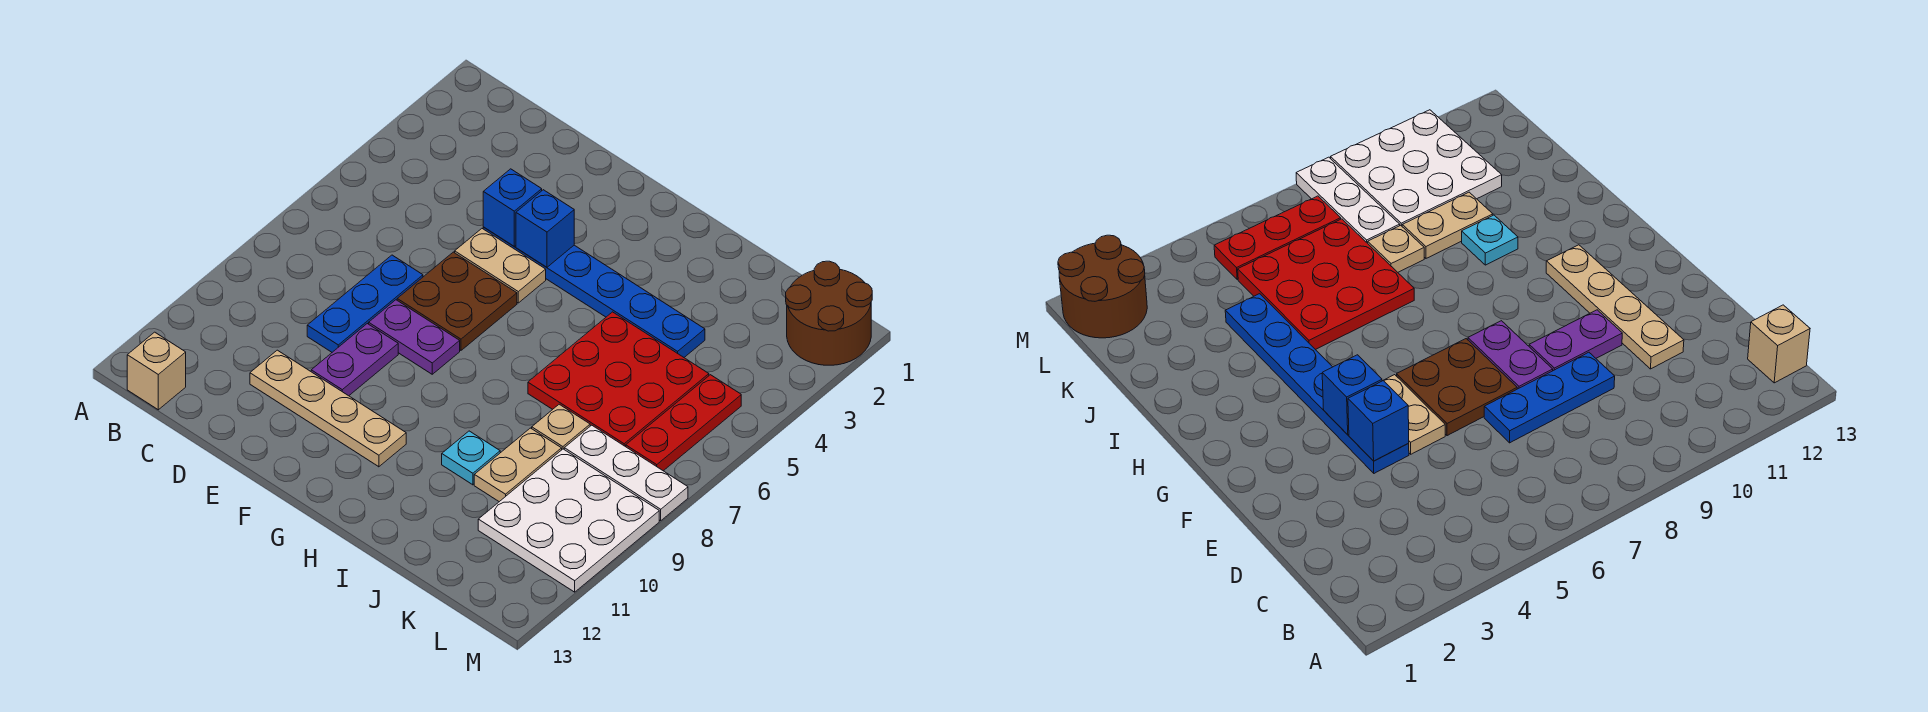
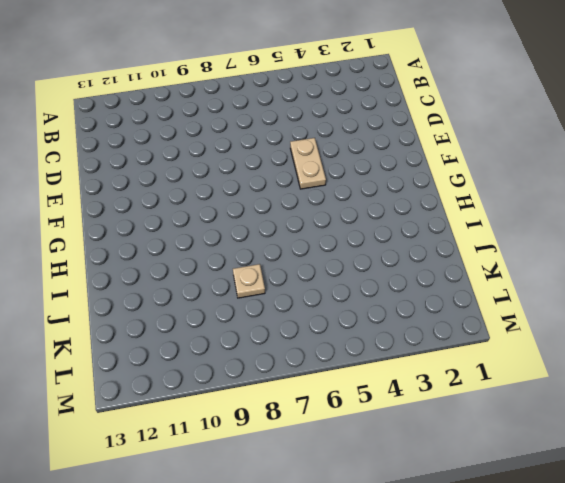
none -> tan brick B13 level 1
none -> blue plate D7:D9 level 1
none -> tan plate D11:G11 level 1

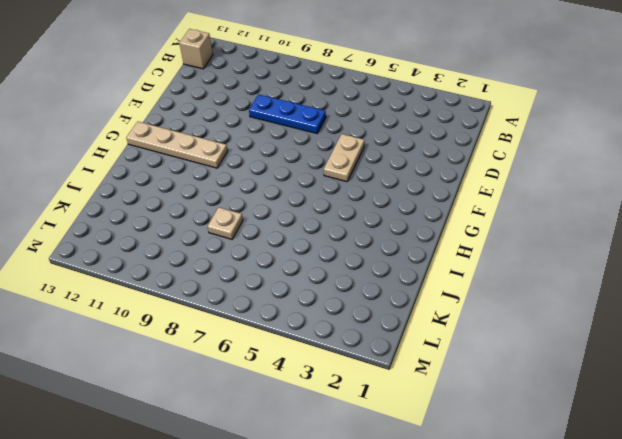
tan plate G10:G13 level 1 -> tan plate D11:G11 level 1
none -> blue plate E4:J4 level 1
none -> brown plate E6:F7 level 1
none -> purple plate E8:F8 level 1

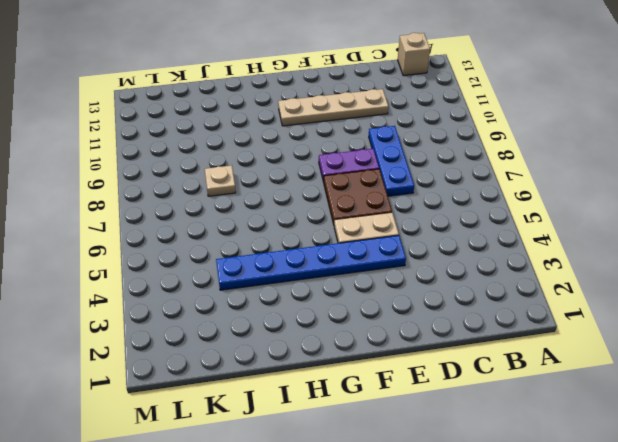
none -> purple plate E9:E10 level 1
none -> red plate I5:K7 level 1
none -> cyan plate I10 level 1

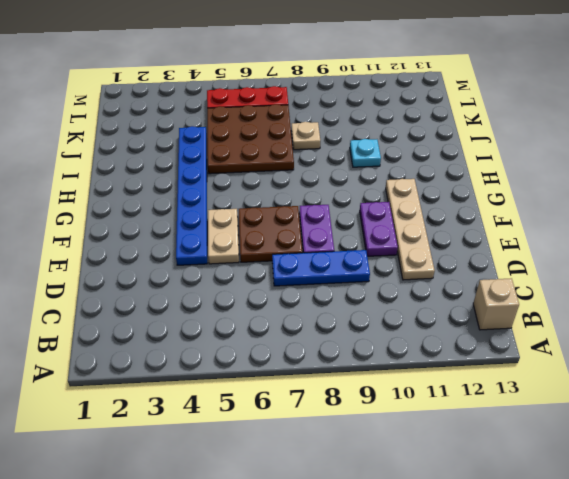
purple plate E10:F10 level 1 -> purple plate E9:E10 level 1
brown plate I5:K7 level 1 -> red plate I5:K7 level 1
none -> tan plate J9:J10 level 1
none -> white plate K8:M8 level 1
none -> white plate K9:M11 level 1

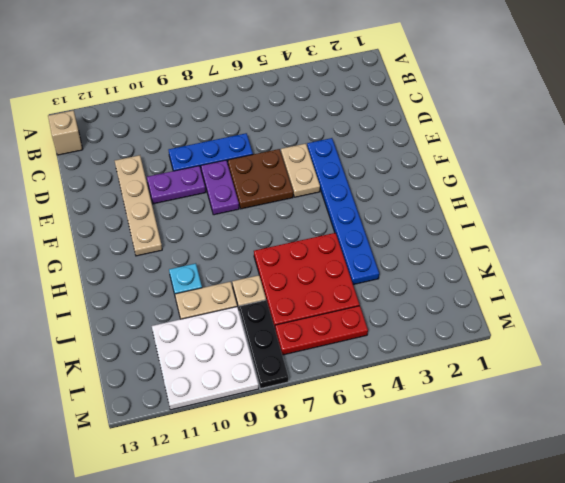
black plate K8:M8 level 1 -> white plate K8:M8 level 1
none -> brown round brick L1:M2 level 1
none -> blue brick E4 level 2
none -> blue brick F4 level 2

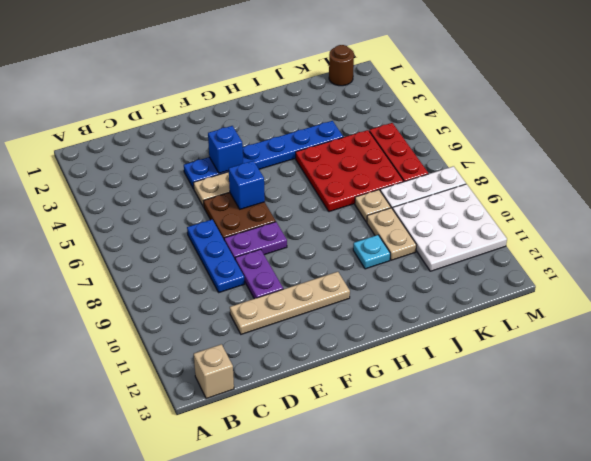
blue brick F6 level 2 -> blue brick E4 level 2
brown round brick L1 level 1 -> brown round brick L1:M2 level 1

